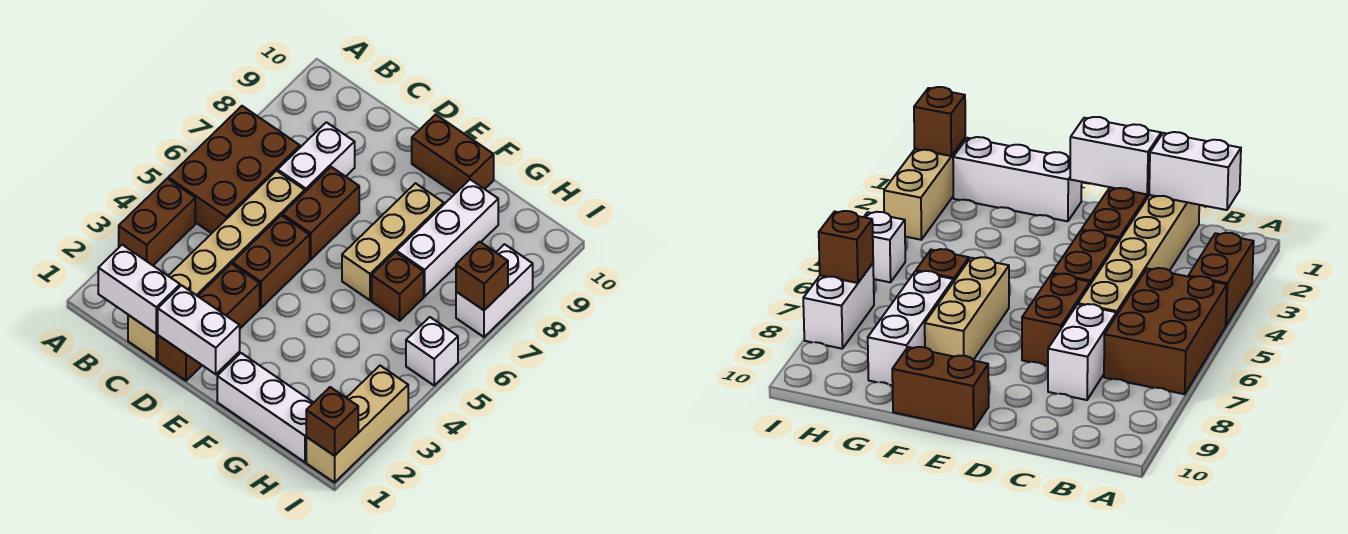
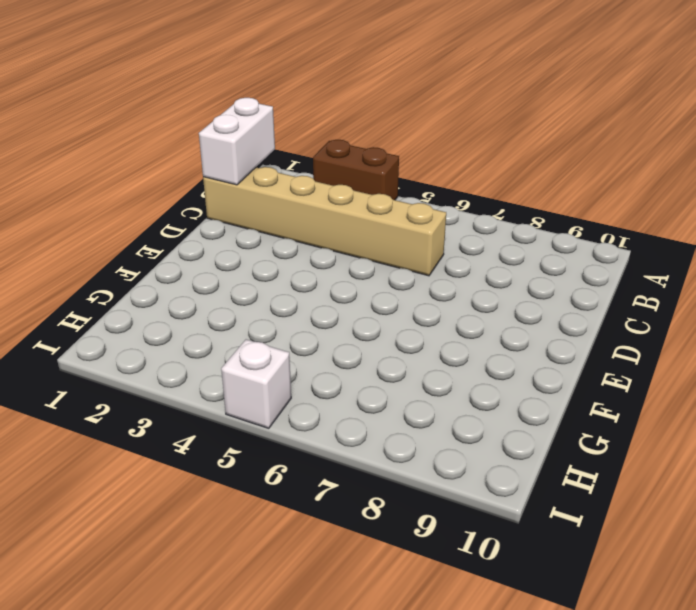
none -> brown brick A5:B7 level 1
none -> white brick C7:C8 level 1
none -> brown brick D1:D3 level 1

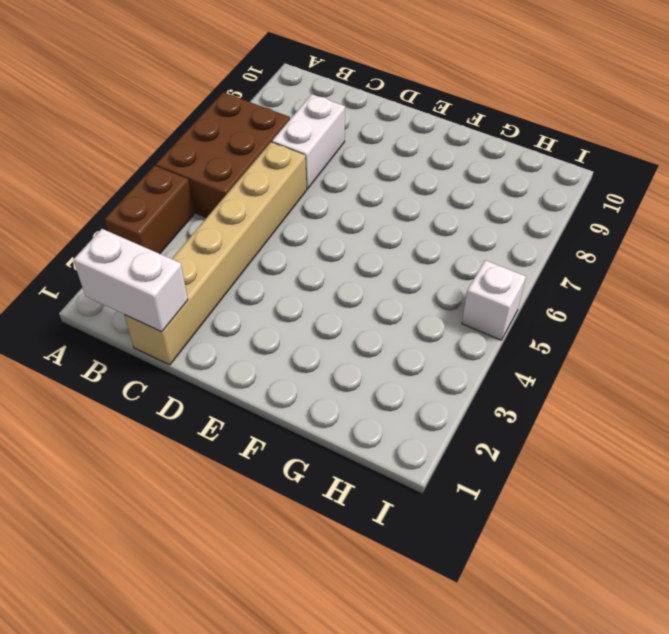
none -> brown brick D1:D3 level 1
none -> brown brick D4:D5 level 1
none -> brown brick D6:D7 level 1

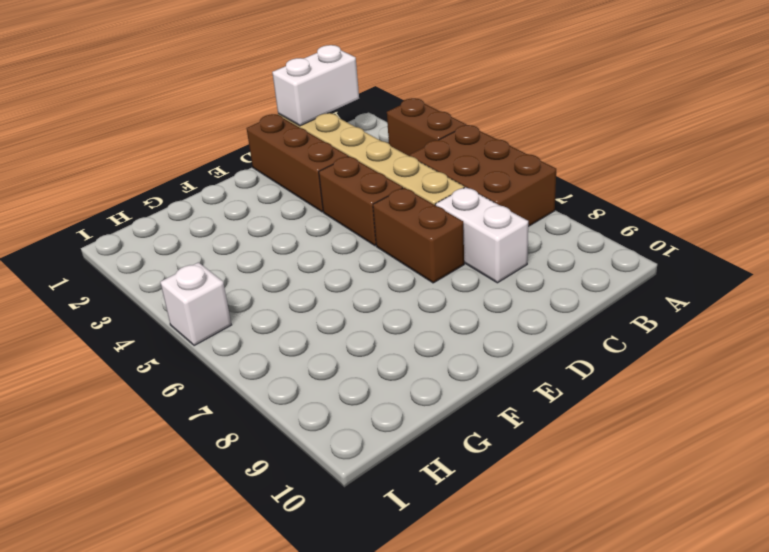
none -> brown brick E10:F10 level 1
none -> white brick F1:H1 level 1
none -> tan brick F6:F8 level 1

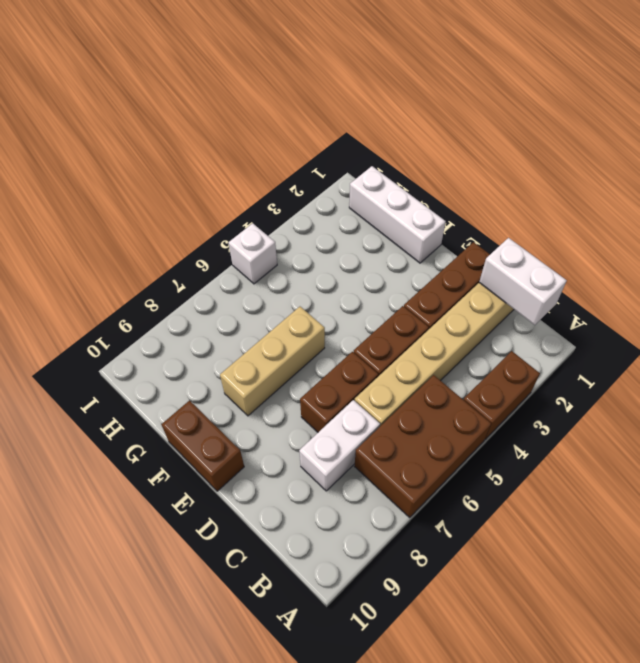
none -> brown brick G6 level 1
none -> white brick G7:G9 level 1
none -> tan brick I1:I3 level 1

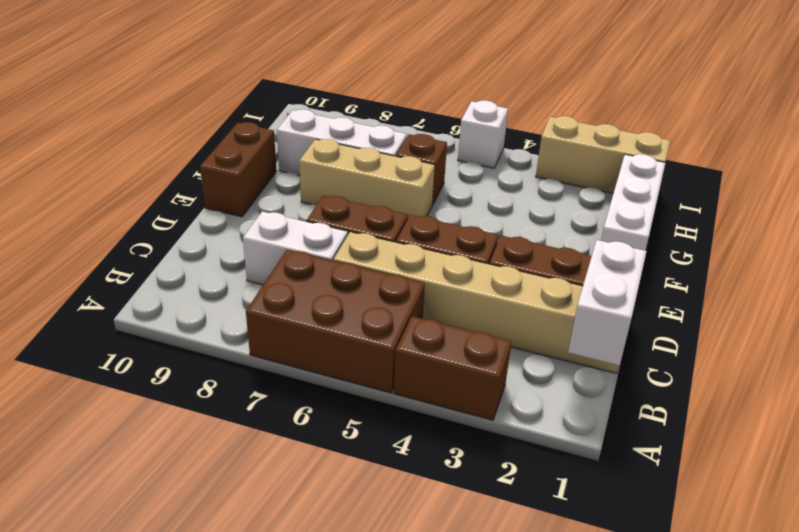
none -> white brick I7:I8 level 1
none -> white brick D1:E1 level 2
none -> brown brick I1 level 2

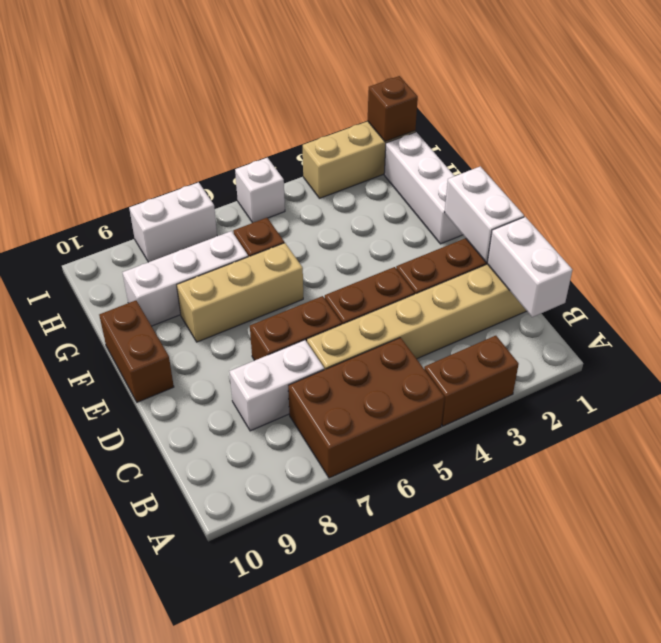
none -> brown brick I7 level 2

